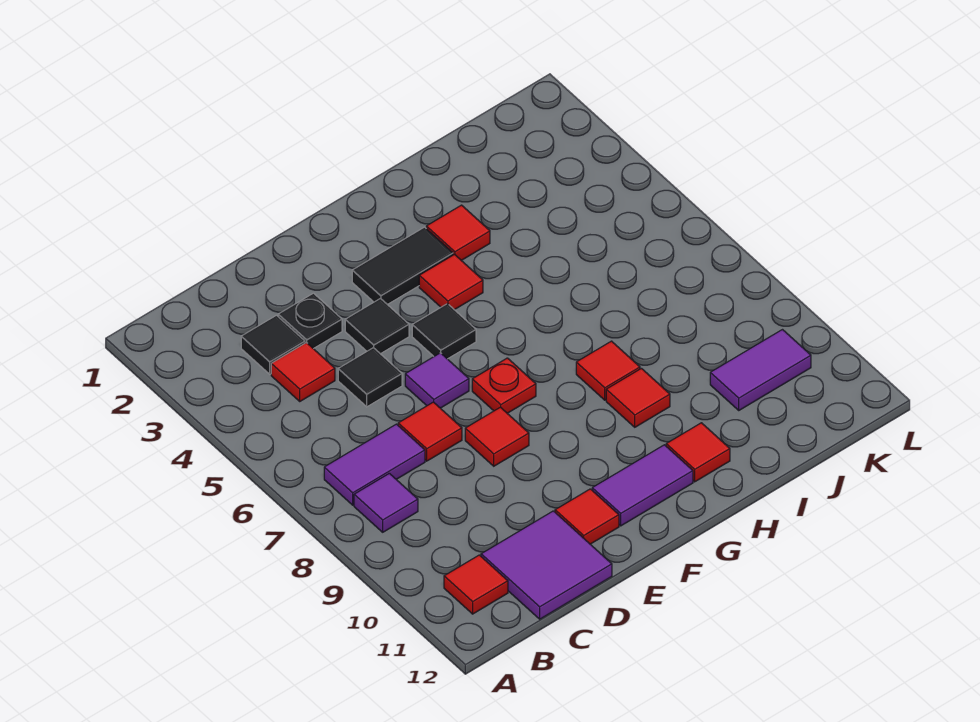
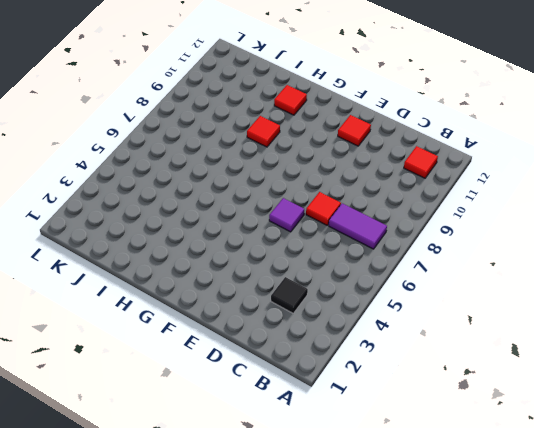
none -> purple tile B8 level 1
none -> red tile C4 level 1
none -> purple tile C11:D12 level 1

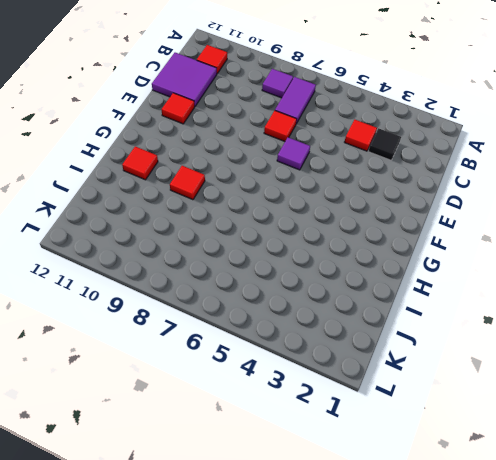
none -> black plate D3 level 1
none -> black tile D5 level 1
none -> black tile E4 level 1

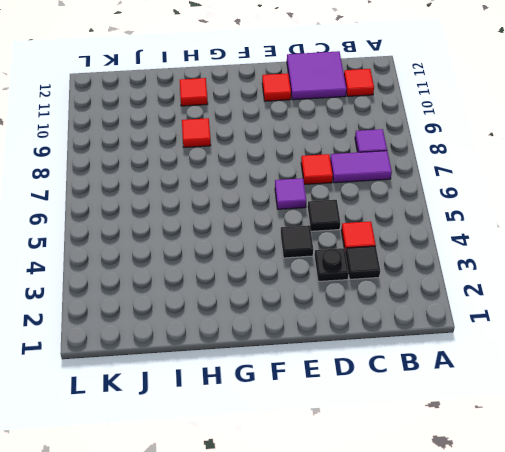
none -> red tile E8 level 1
none -> black tile F3:G3 level 1
none -> black tile F5 level 1

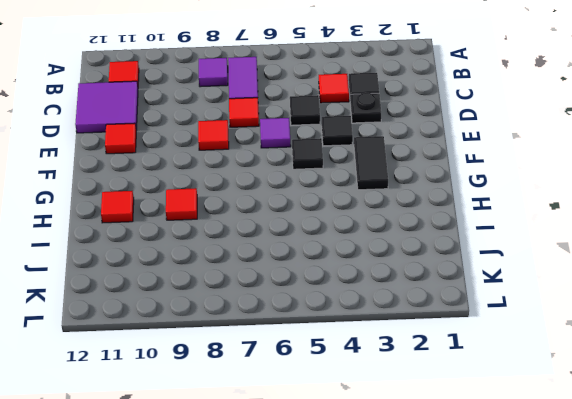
none -> red plate F7 level 1
none -> purple tile F11:G11 level 1
none -> red tile G4 level 1

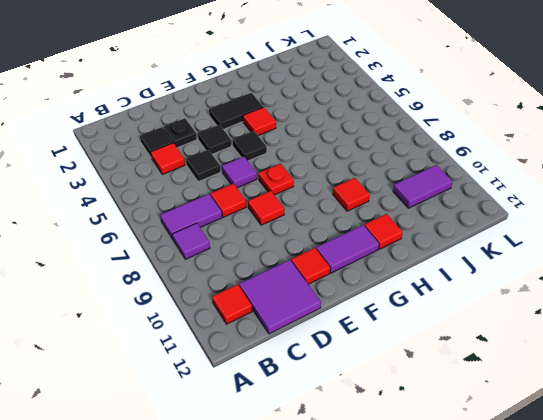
none -> red tile H3 level 1
none -> red tile H8 level 1

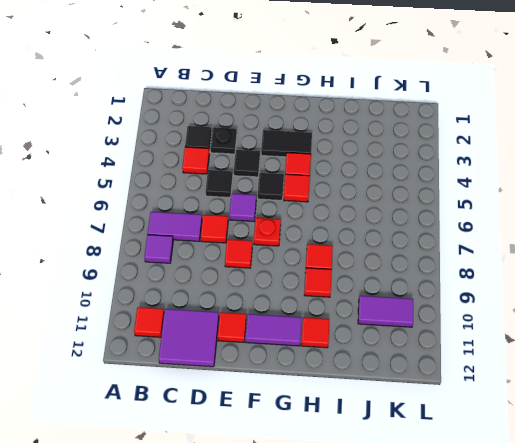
red tile G5 level 1 -> red tile H3 level 1

